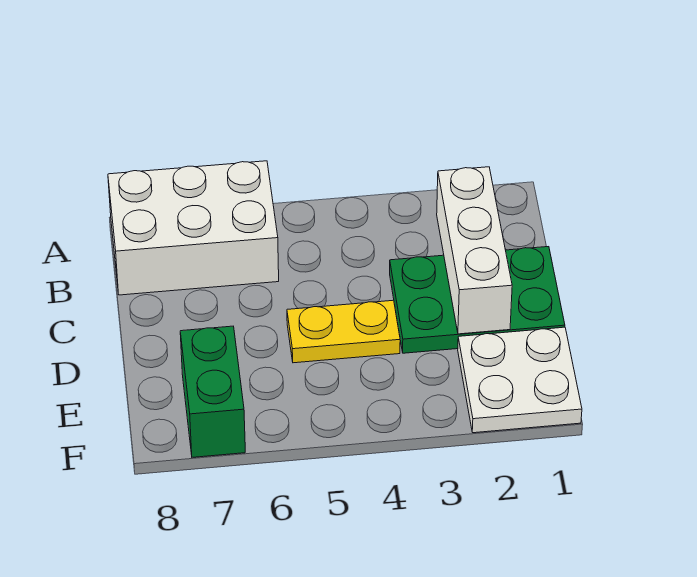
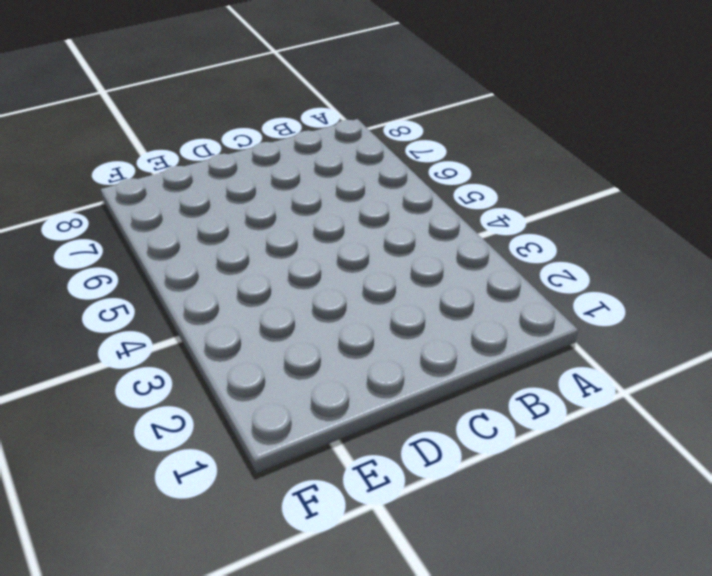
none -> white brick A6:B8 level 1
none -> green plate C1:D3 level 1

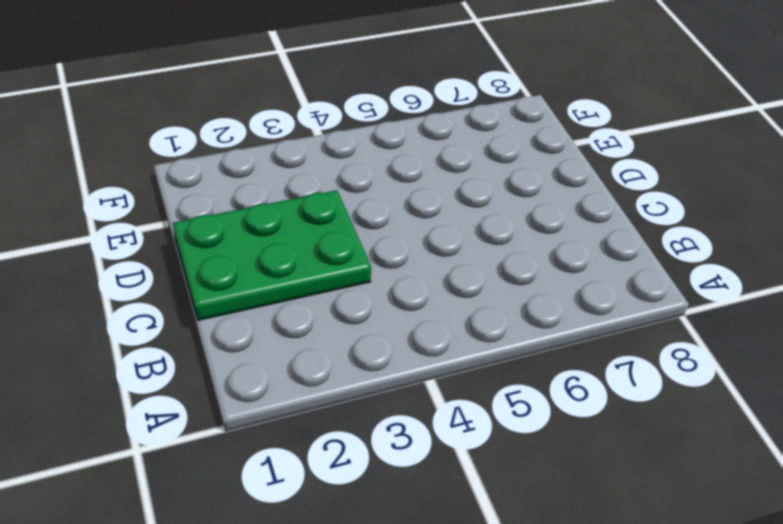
none -> white brick A6:B8 level 1
none -> yellow plate D4:D5 level 1

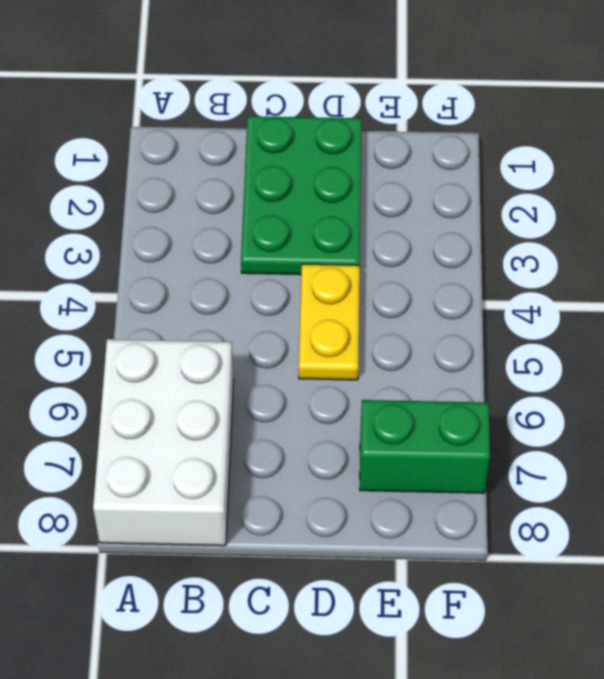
none -> white plate E1:F2 level 1
none -> white brick B2:D2 level 2

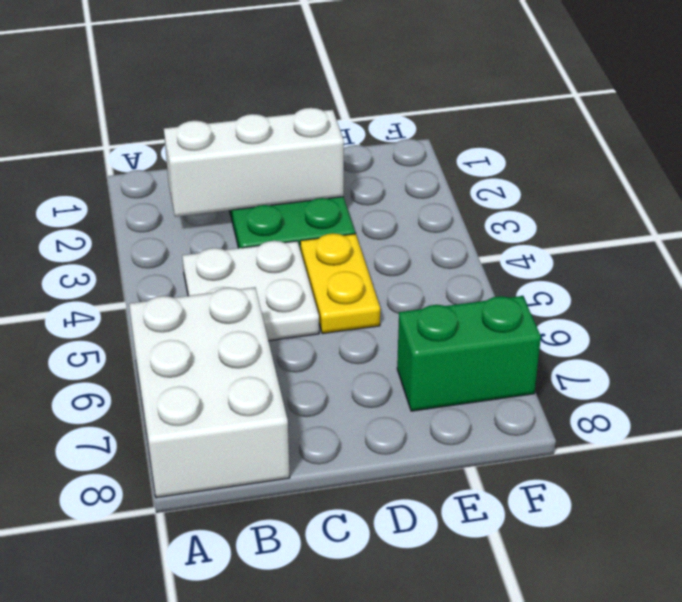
white plate B4:C5 level 1 -> white plate E1:F2 level 1

